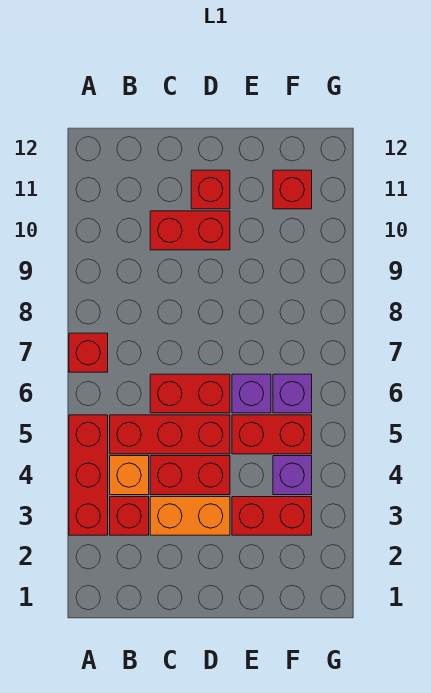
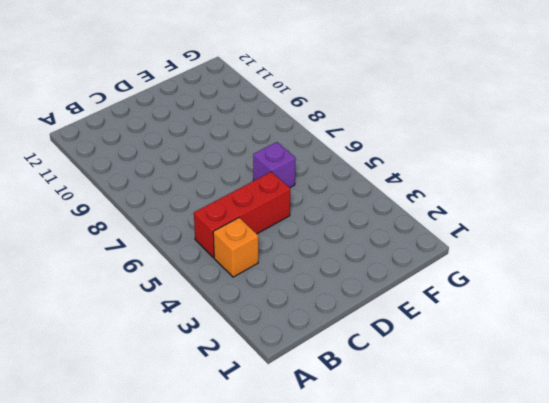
none -> red brick A3:A5 level 1
none -> red brick A7 level 1
none -> red brick B3 level 1

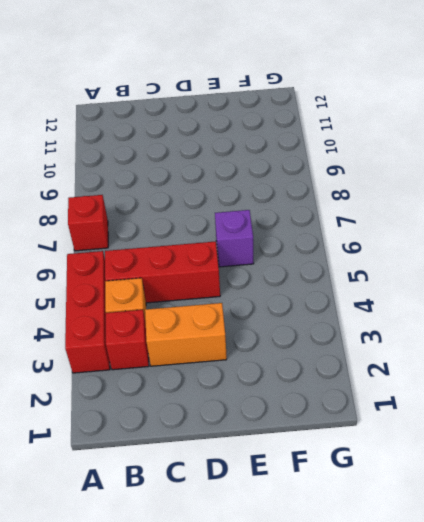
none -> red brick C4:D4 level 1
none -> red brick C6:D6 level 1
none -> red brick C10:D10 level 1

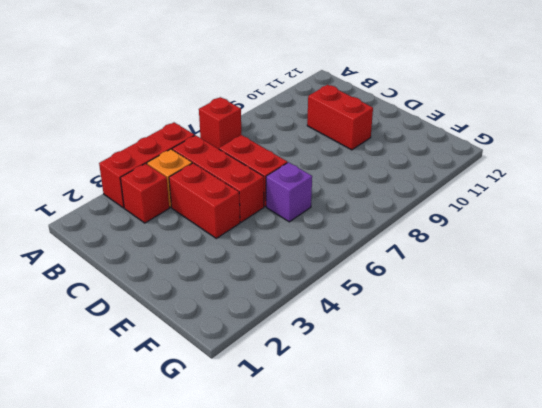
none -> orange brick C3:D3 level 1
none -> red brick D11 level 1
none -> red brick E3:F3 level 1

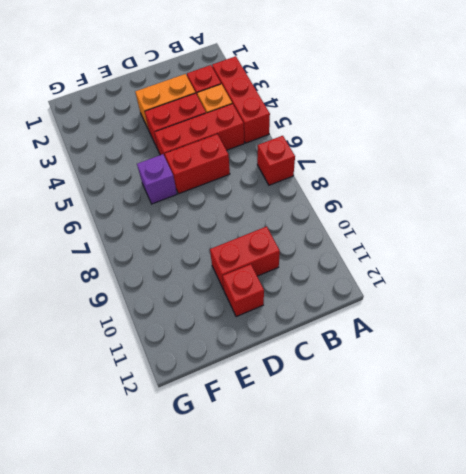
none -> red brick E3:F3 level 1
none -> red brick E5:F5 level 1
none -> purple brick F4 level 1

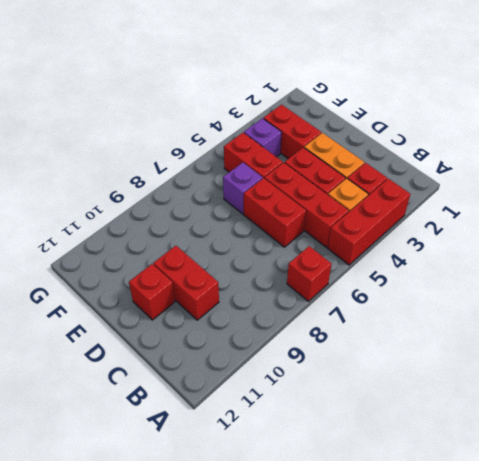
none -> purple brick F6 level 1
none -> red brick F11 level 1

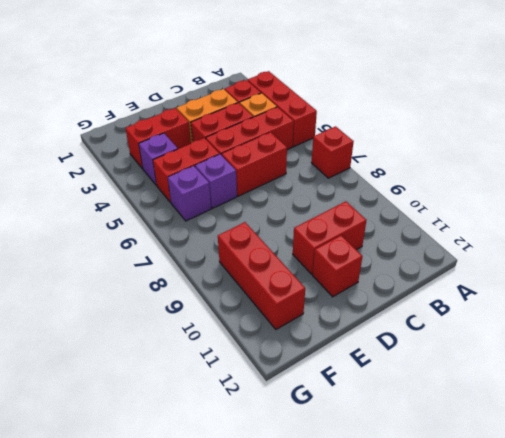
red brick F9:F11 level 1 -> red brick F11 level 1

